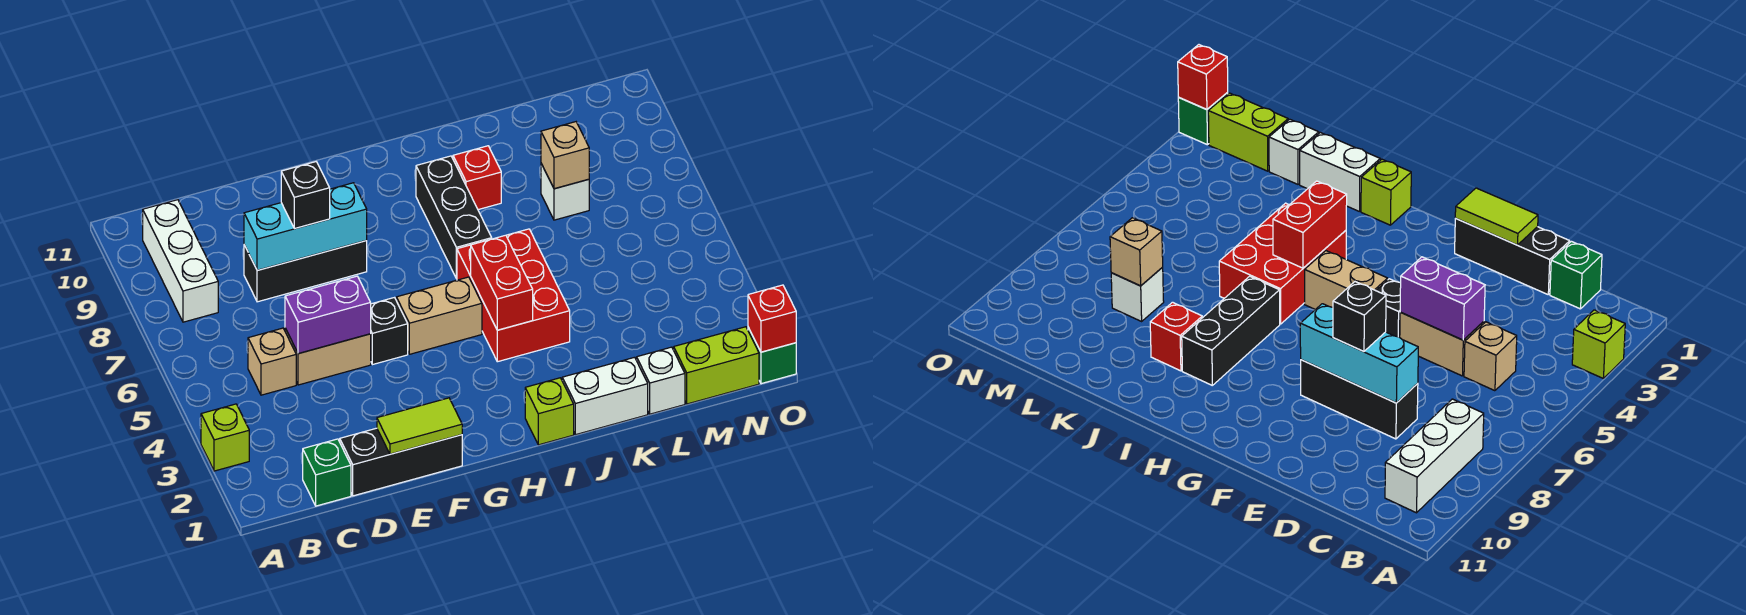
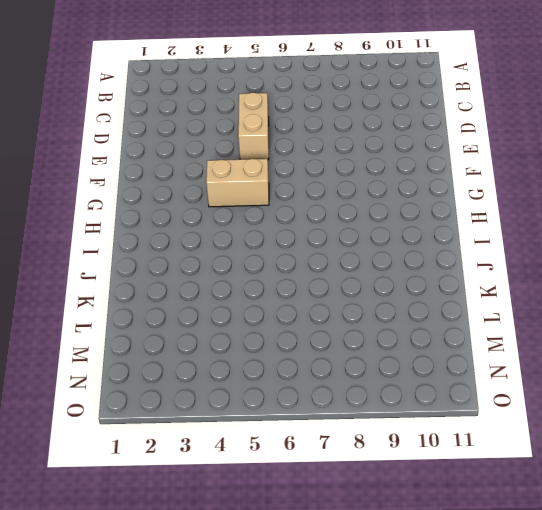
tan brick G4:G5 level 1 -> tan brick G5:H5 level 1
none -> lime brick A3 level 1
none -> white brick B8:B10 level 1
none -> green brick C1 level 1

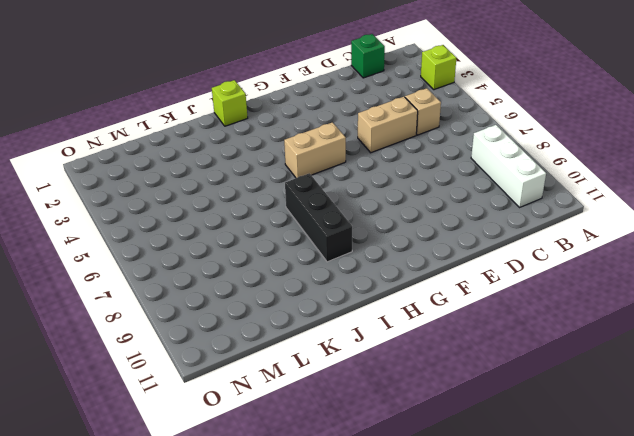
none -> black brick D1:F1 level 1
none -> black brick D8:F8 level 1
none -> black brick F5 level 1

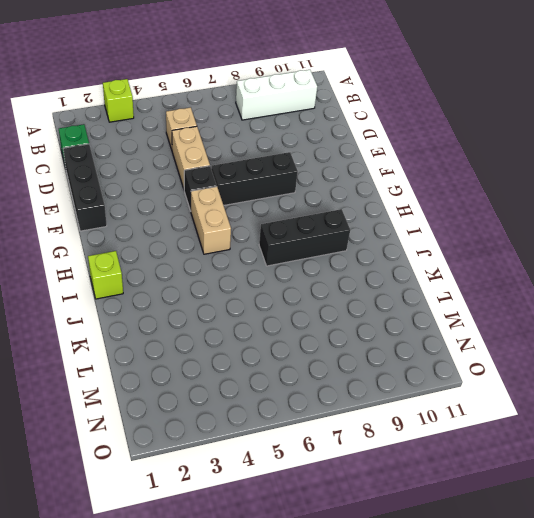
black brick F6:F8 level 1 -> black brick D8:F8 level 1
none -> red brick I4:J6 level 1
none -> white brick J1:K1 level 1
none -> red brick J9 level 1

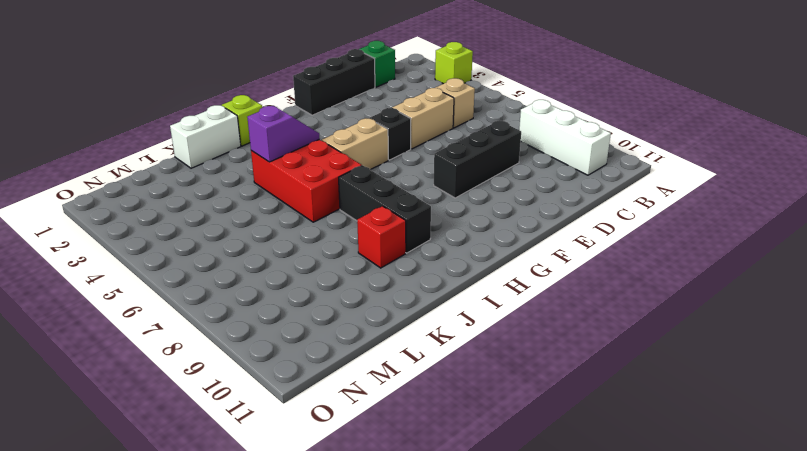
purple slope I4:J4 level 2 top J -> red brick I4:I5 level 2
none -> white brick L1 level 1
none -> white brick L8 level 1
none -> lime brick M1:N1 level 1

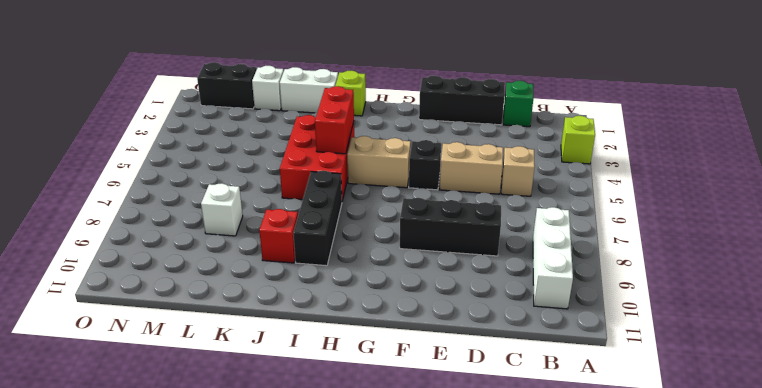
black brick M1:N1 level 1 -> lime brick M1:N1 level 1
none -> green brick O1 level 1
none -> purple brick D5:E5 level 2
none -> cyan brick D8:F8 level 2

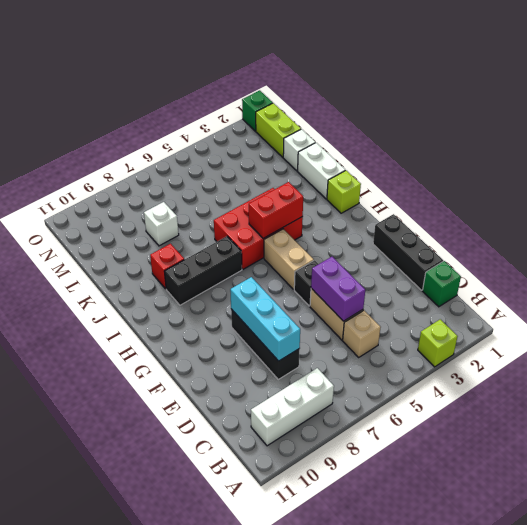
none -> lime tile E1:F1 level 2
none -> tan brick L8 level 2
none -> red brick O1 level 2

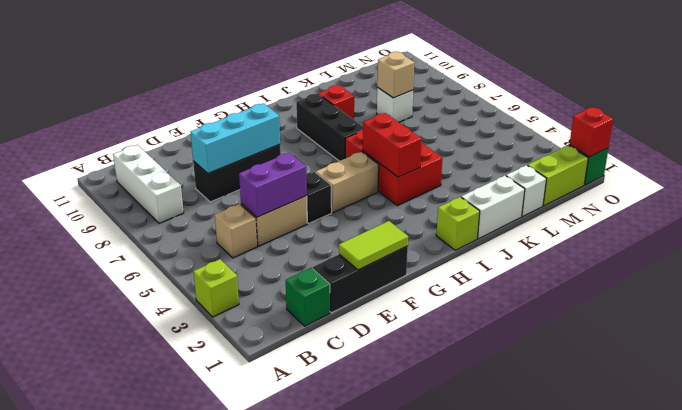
none -> black brick E8 level 3

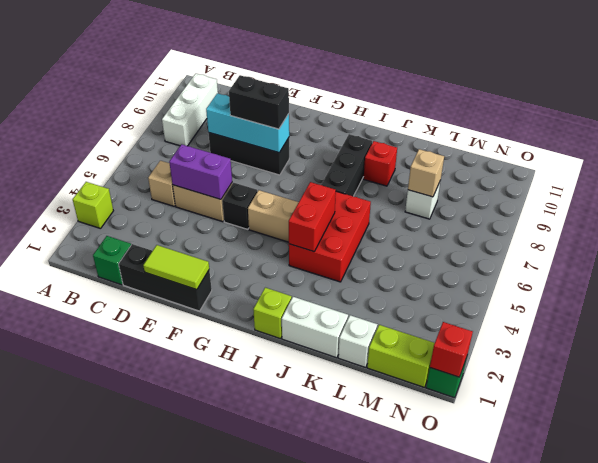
black brick E8:F8 level 3 -> black brick E8 level 3

